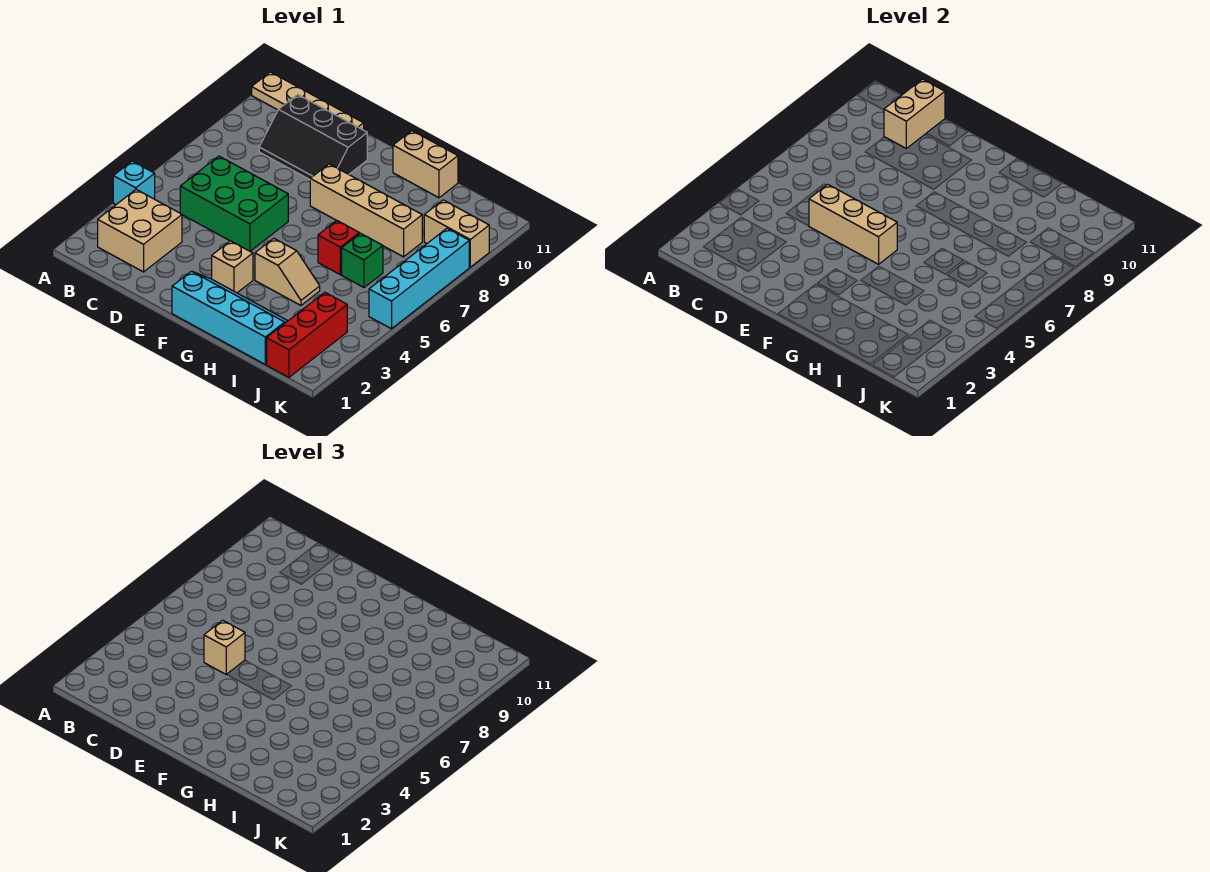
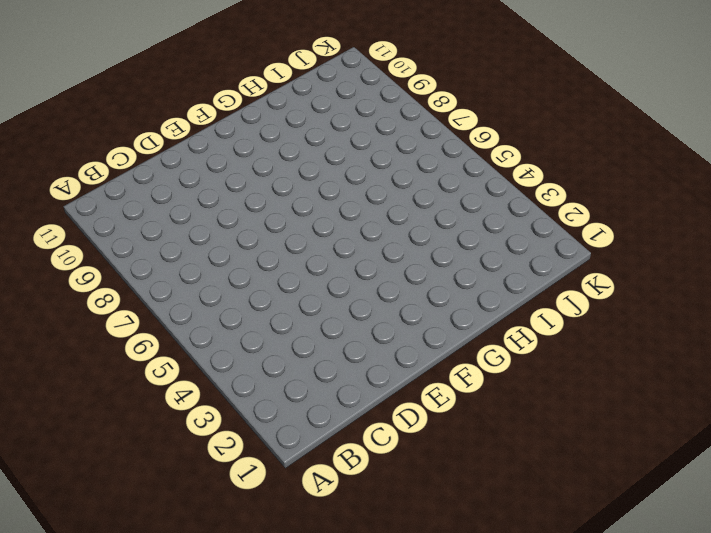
none -> cyan brick A4 level 1
none -> tan plate A11:D11 level 1
none -> tan brick B2:C3 level 1

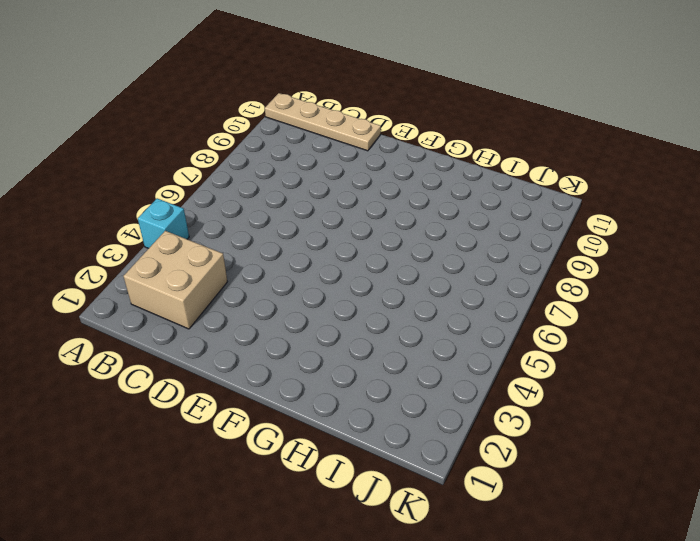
none -> green brick C5:E6 level 1
none -> black slope C9:E10 level 1 top 10
none -> cyan slope F1:I2 level 1 top 1

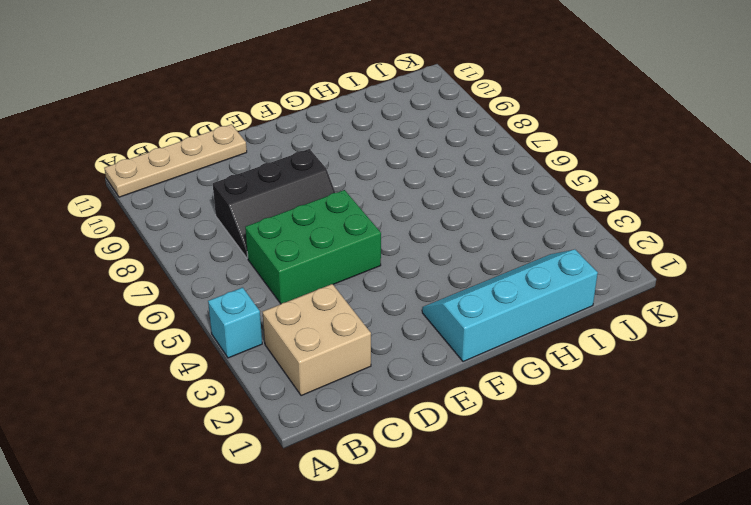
black slope C7:E8 level 1 top 8 -> black slope C9:E10 level 1 top 10
none -> tan brick F3 level 1
none -> tan brick F8:I8 level 1
none -> tan slope G4:H4 level 1 top G

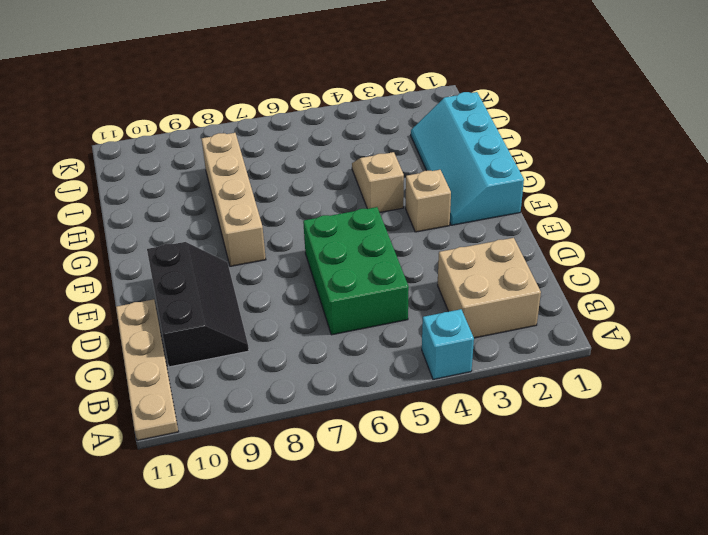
none -> tan brick G11:H11 level 1
none -> red brick H6 level 1
none -> green brick I6 level 1

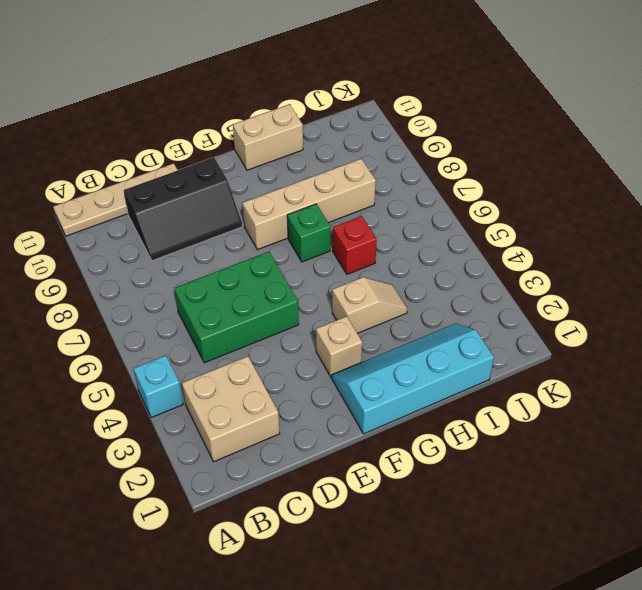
green brick G7 level 1 -> green brick I6 level 1
none -> red brick J1:J3 level 1
none -> tan brick J9:K9 level 1
none -> cyan brick K5:K8 level 1

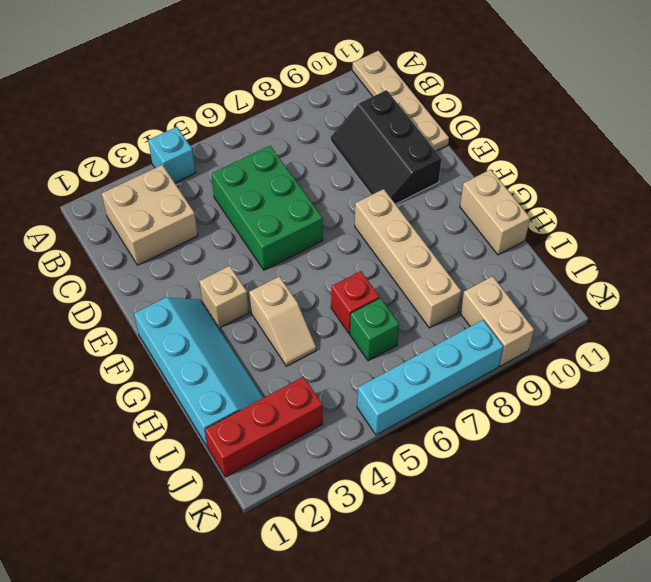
none -> tan brick C10:C11 level 2
none -> tan brick D5:F5 level 2
none -> tan brick D5 level 3

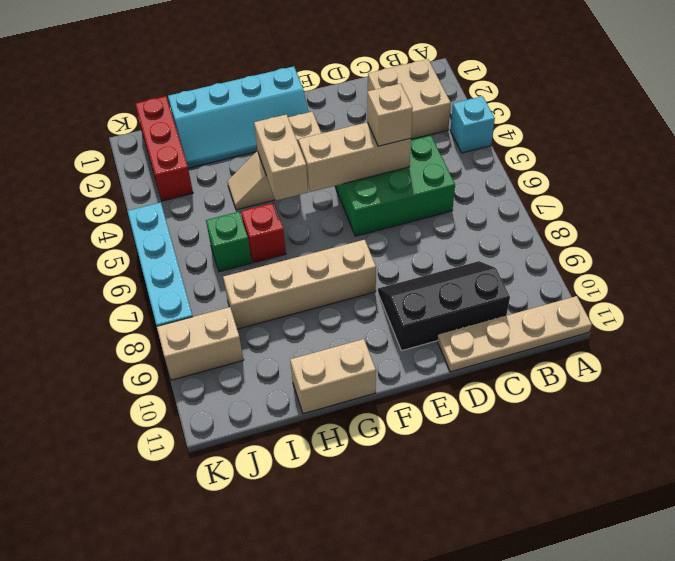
tan brick G4:G5 level 2 -> tan brick C10:C11 level 2

